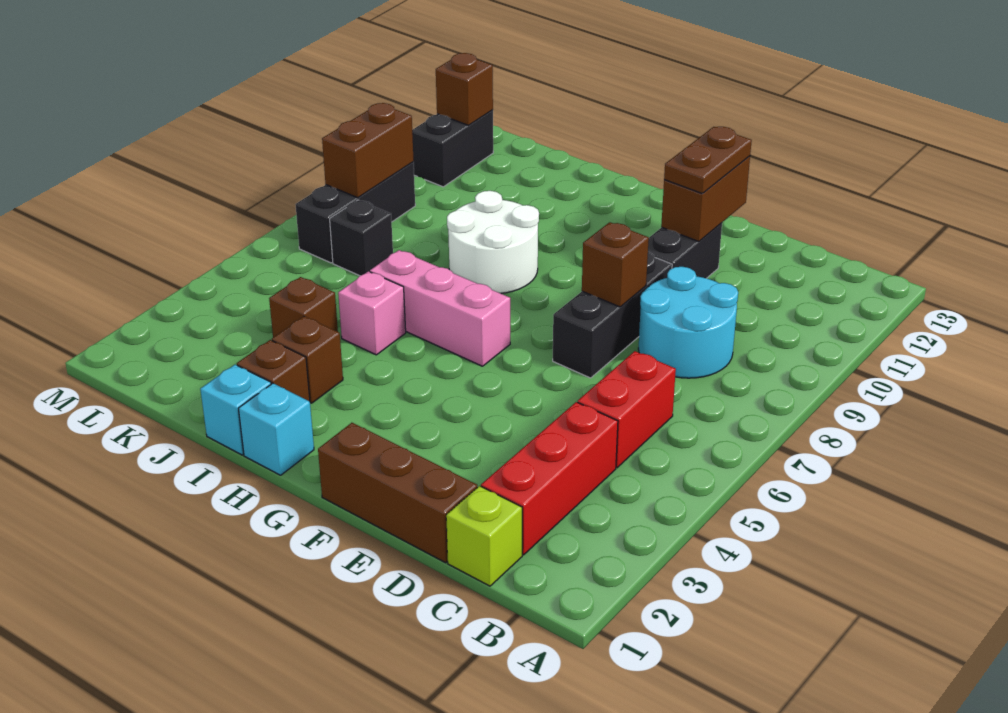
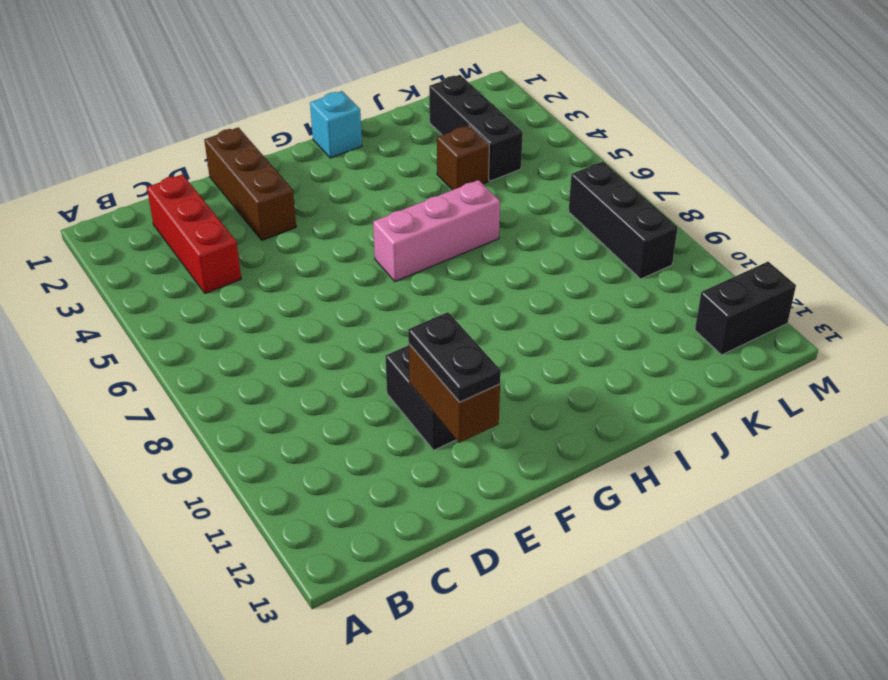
brown brick E1:E3 level 1 -> brown brick D1:F1 level 1
black plate E11:E12 level 3 -> brown plate E11:E12 level 3
black brick K2:K4 level 1 -> black brick E7:E9 level 1
black brick L12:M12 level 1 -> black brick L11:L12 level 1
none -> lime brick C1 level 1
none -> red brick C5:C6 level 1
none -> cyan round brick C8:D9 level 1

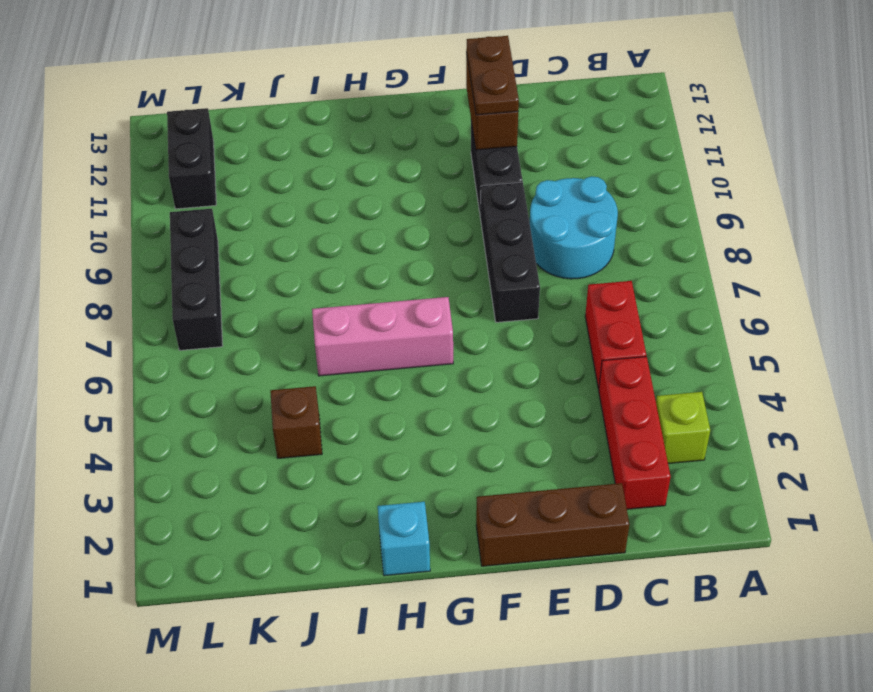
lime brick B3 level 1 -> lime brick C1 level 1
none -> white round brick H8:I9 level 1
none -> cyan brick I1 level 1
none -> brown brick I2 level 1

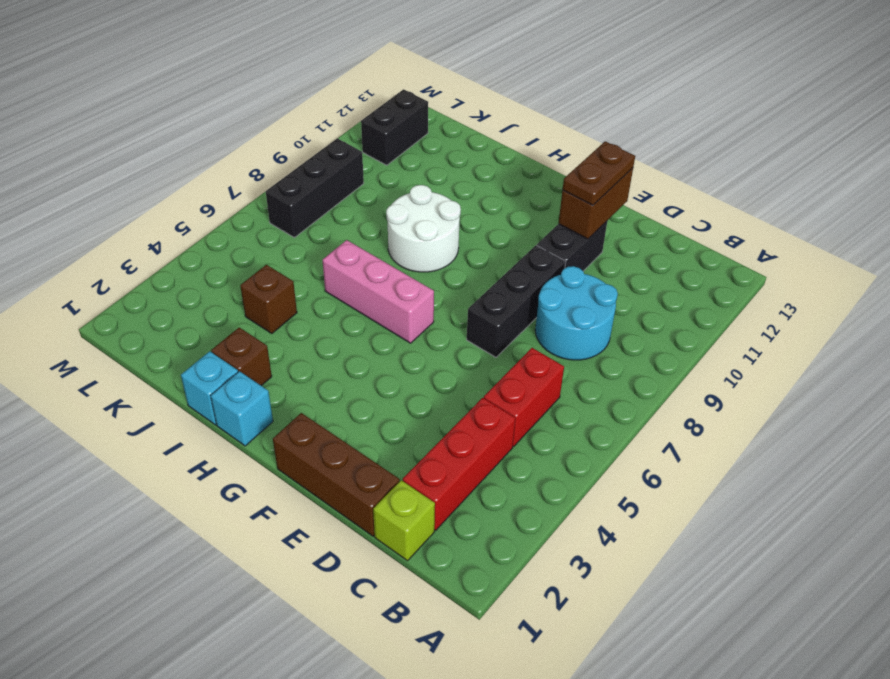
none -> brown brick I3 level 1
none -> pink brick I5 level 1
none -> black brick K7 level 1

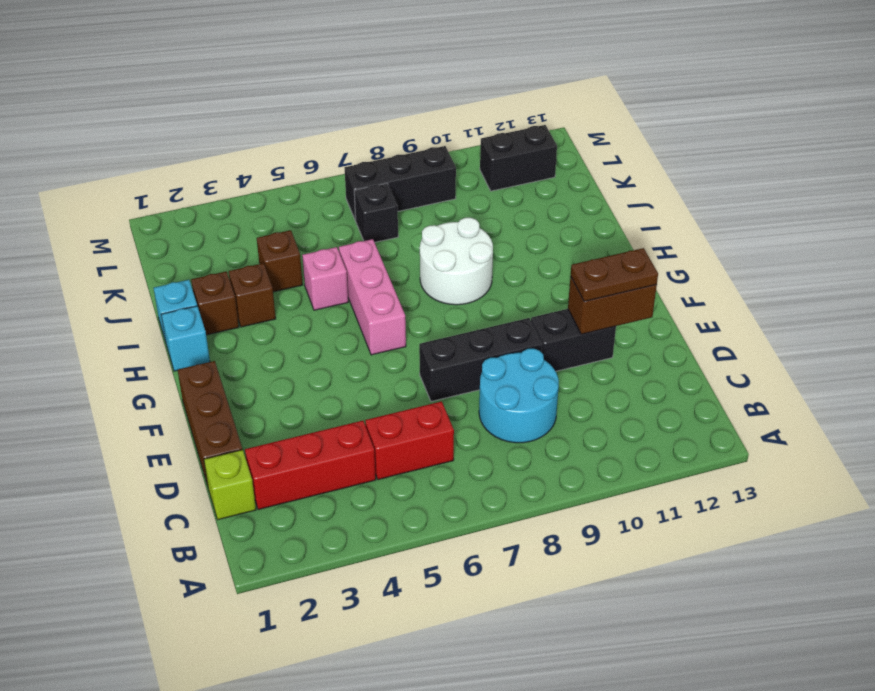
none -> brown brick E8 level 2
none -> brown brick L8:L9 level 2
none -> brown brick L12 level 2

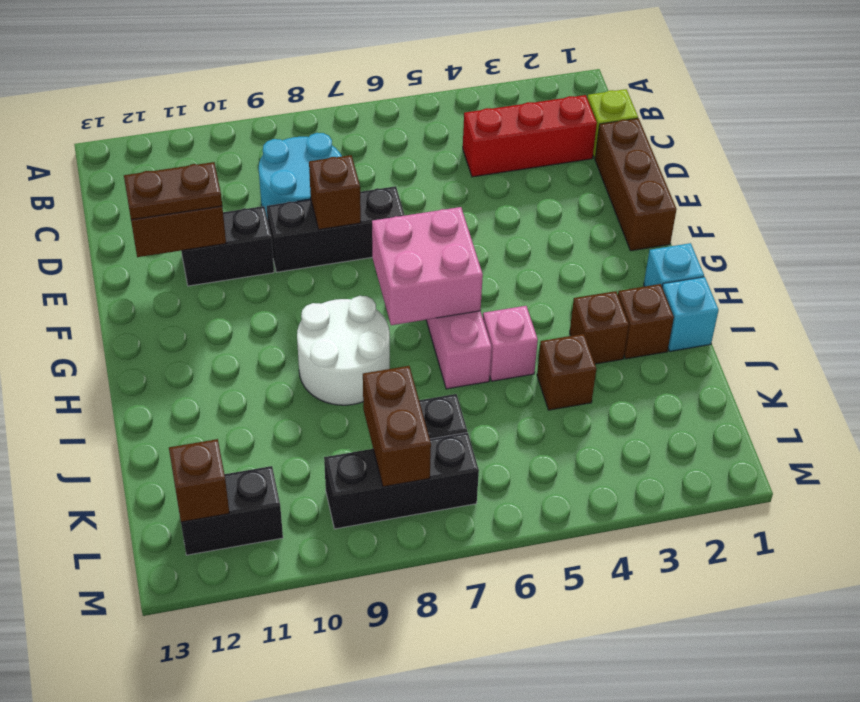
pink brick G6:H7 level 2 -> none
brown brick K8:L8 level 2 -> brown brick L8:L9 level 2
none -> red brick C5:C6 level 1

